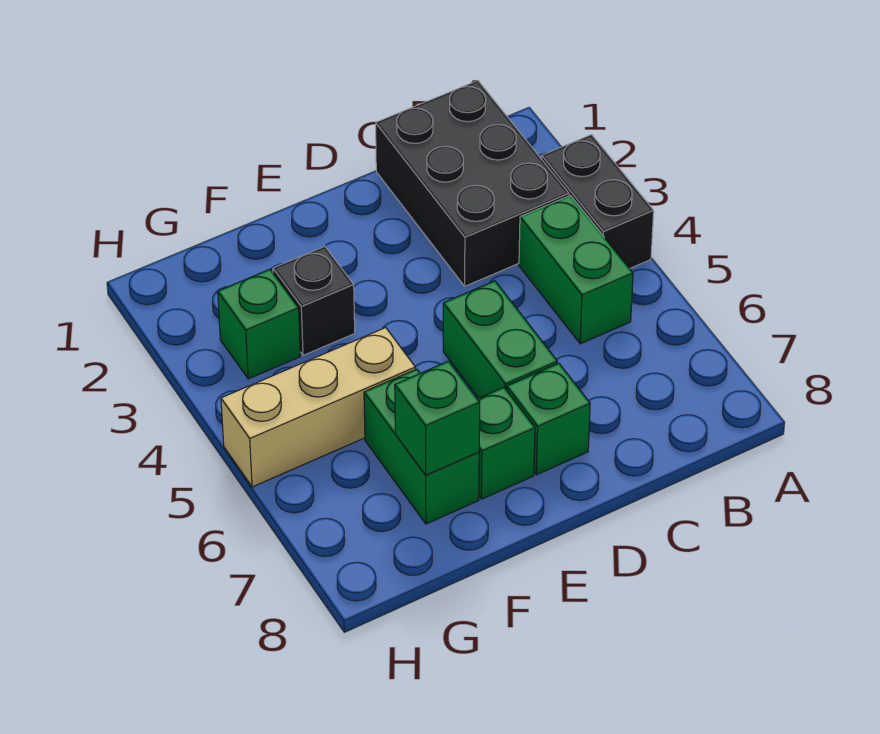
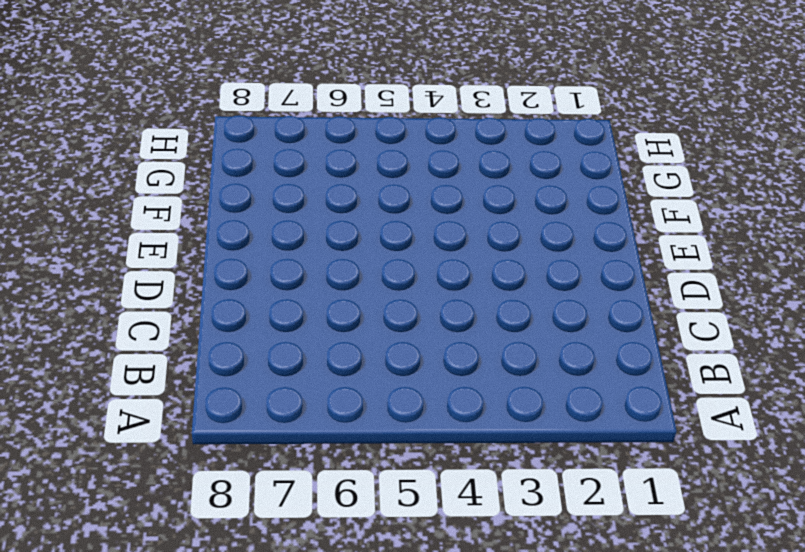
none -> black brick A3:A4 level 1
none -> black brick B1:C3 level 1

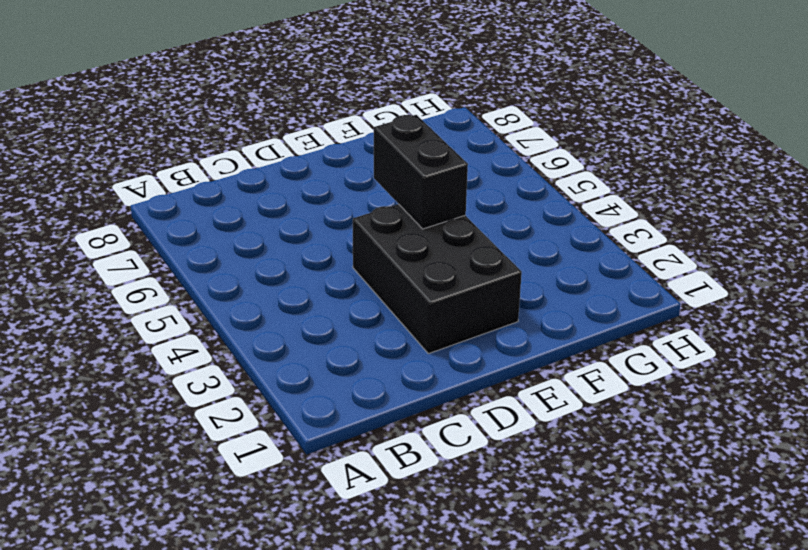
black brick D2:E4 level 1 -> black brick B1:C3 level 1
black brick E4:E5 level 2 -> black brick A3:A4 level 1
none -> green brick B4:B5 level 1
none -> green brick D5:D6 level 1

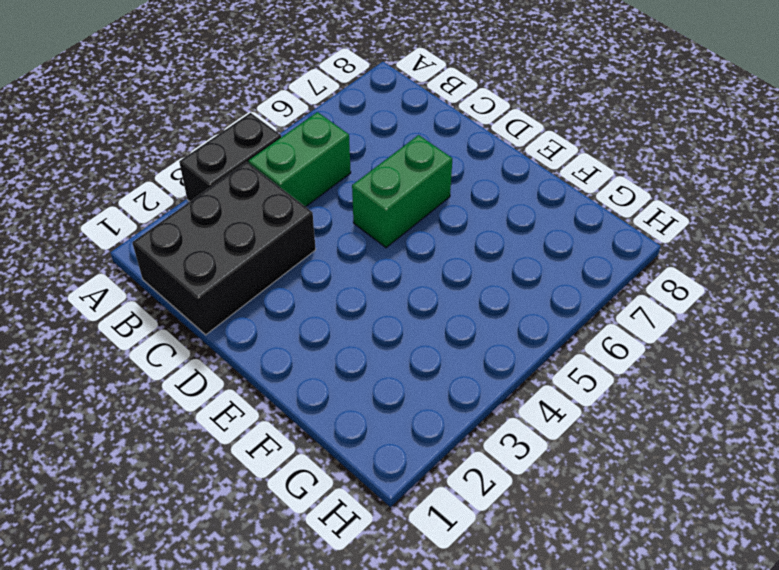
none -> green brick D7 level 1
none -> green brick E7 level 1

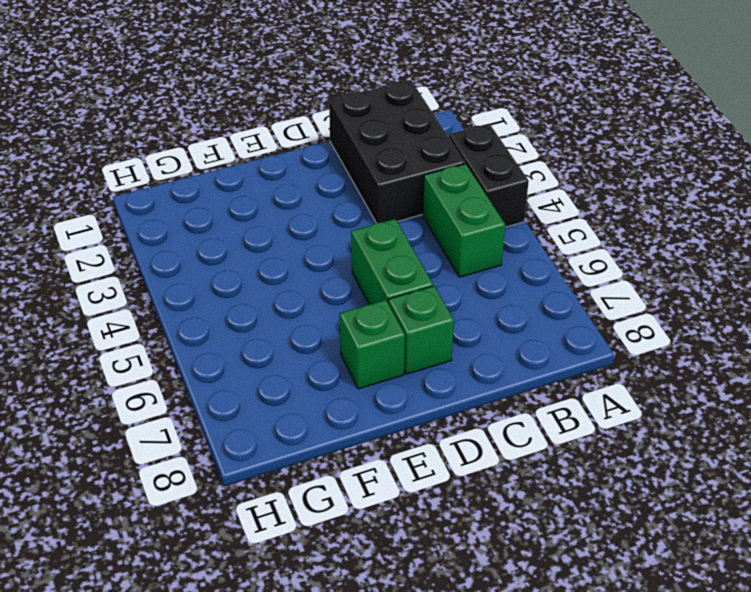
none -> black brick F3 level 1
none -> tan brick F5:H5 level 1

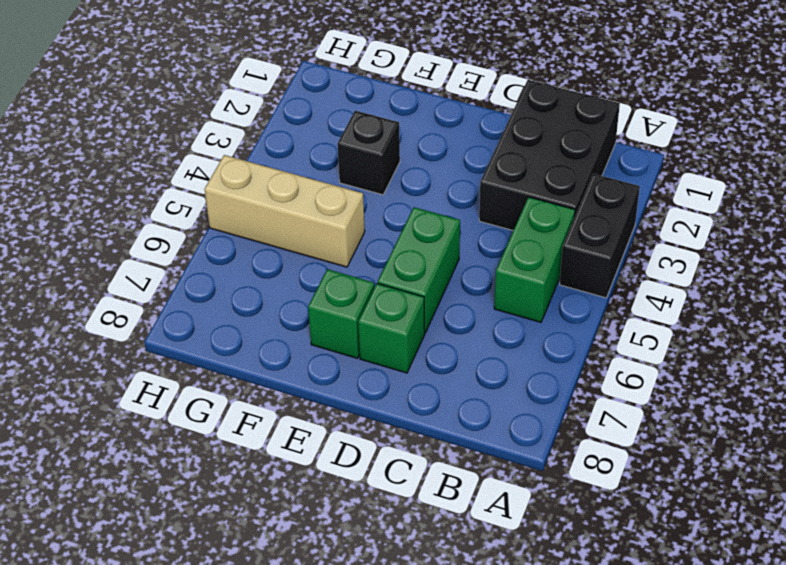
none -> green brick F6:F7 level 1
none -> green brick G3 level 1

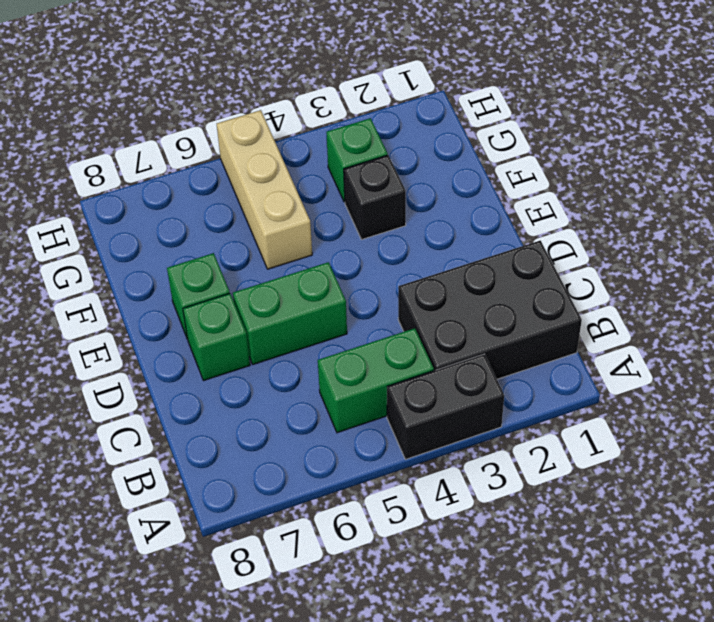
none -> green brick F6:F7 level 1
none -> green brick F7 level 2

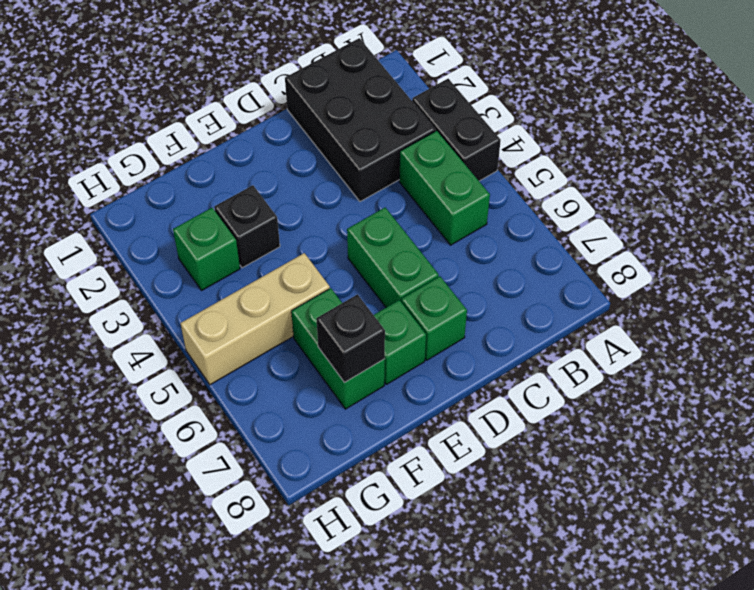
black brick F7 level 2 -> green brick F7 level 2

